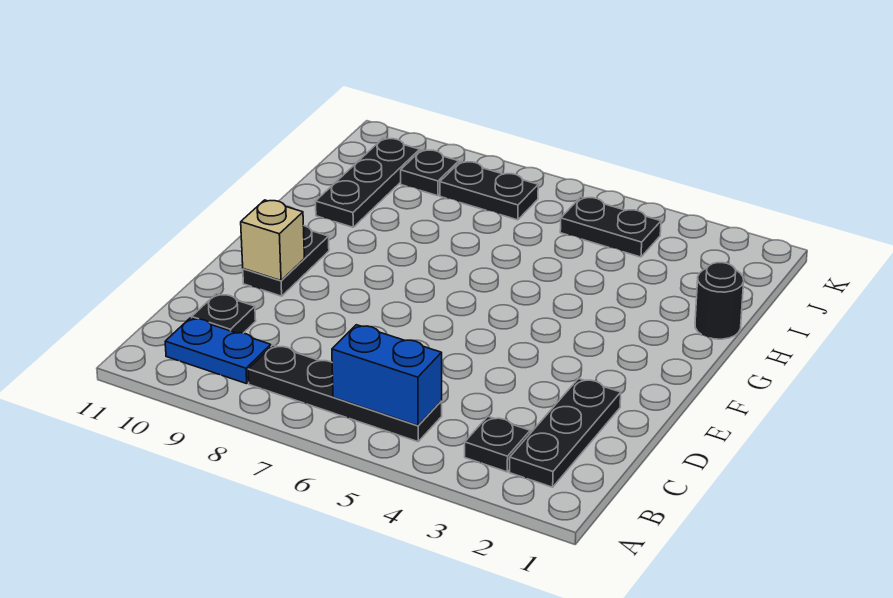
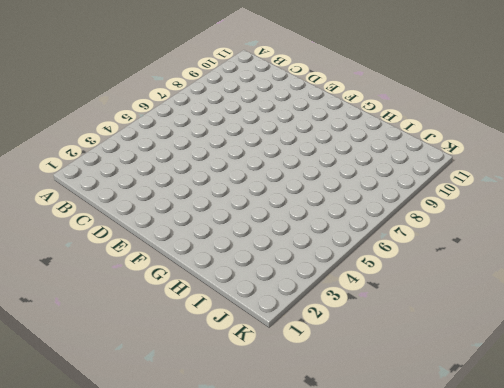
none -> black plate B2:D2 level 1
none -> black plate B3 level 1
none -> black plate B5:B8 level 1

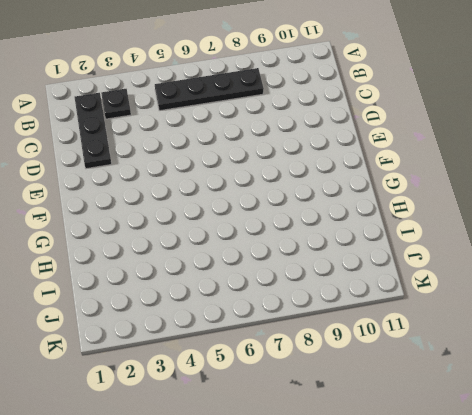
none -> blue plate B9:B10 level 1
none -> black plate C10 level 1
none -> black plate E10:F10 level 1

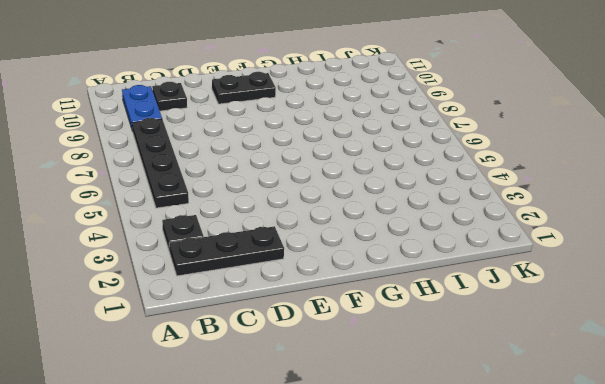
none -> black round brick H1 level 1
none -> black plate H10:J10 level 1
none -> black plate J4:J5 level 1

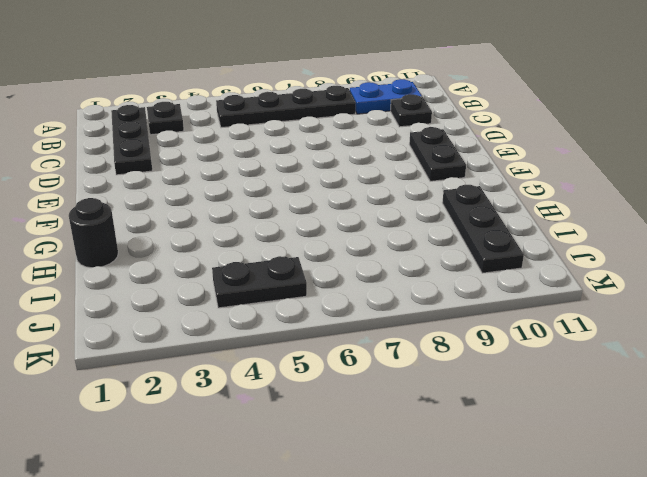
none -> black plate J7:J8 level 1
none -> black plate J9 level 1
none -> blue brick B5:B6 level 2

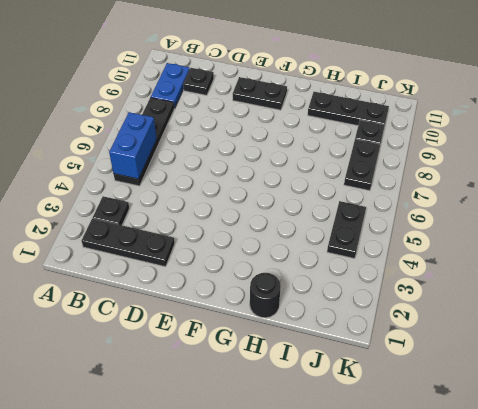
none -> tan brick E10 level 2

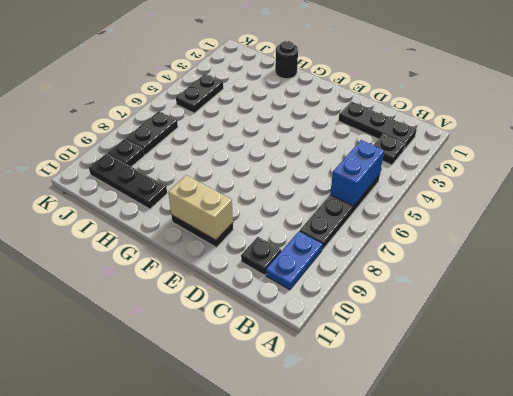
tan brick E10:F10 level 2 -> tan brick E10 level 2

